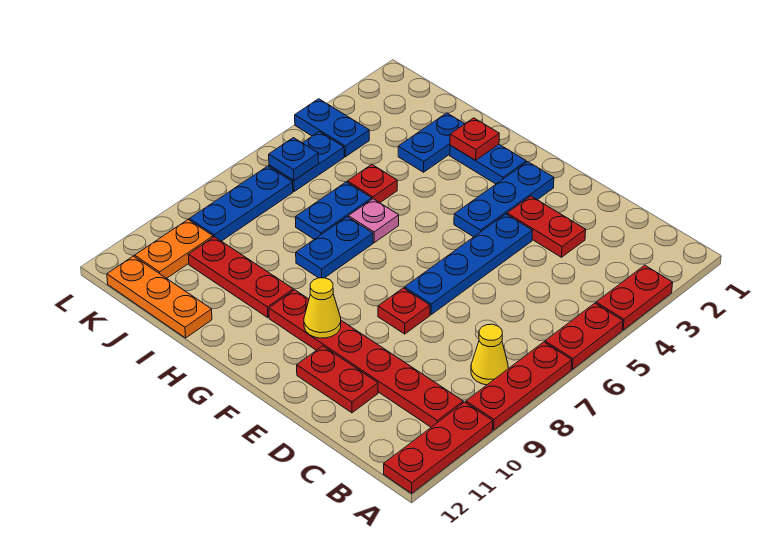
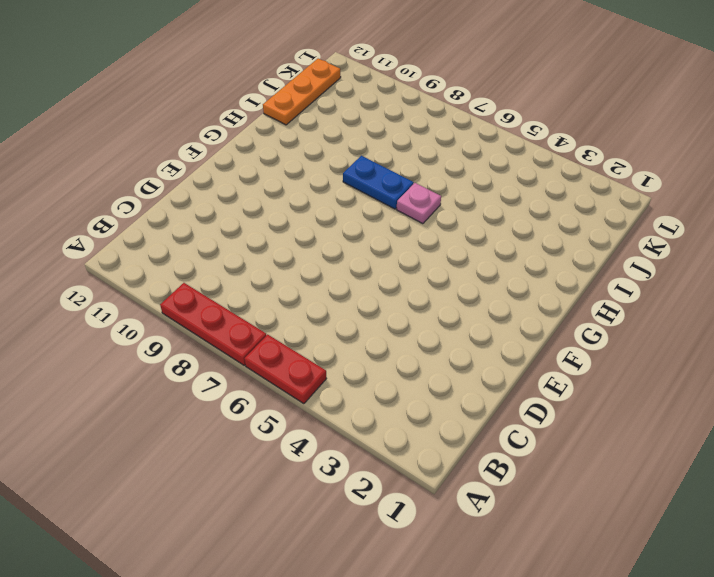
none -> red plate A3:A4 level 1
none -> red plate A10:A12 level 1
none -> yellow cone B8 level 1

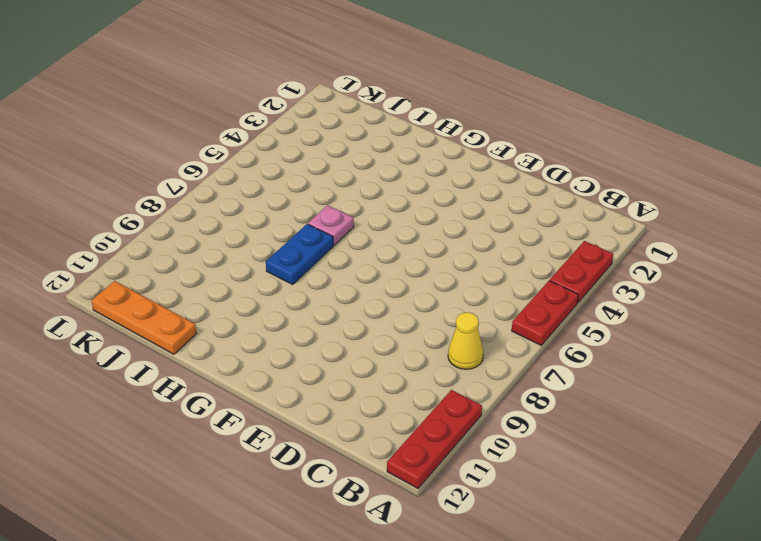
none -> red plate A7:A9 level 1
none -> red plate B10:G10 level 1
none -> red plate D3:E3 level 1

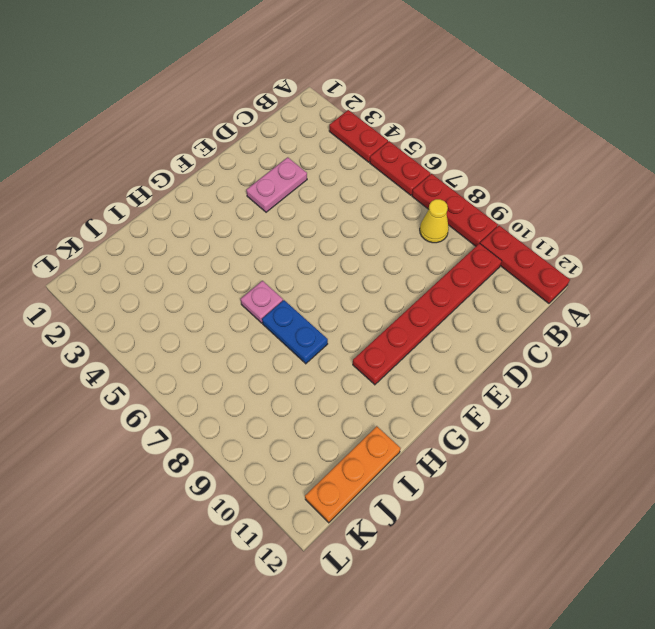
pink plate D3:E3 level 1 -> red plate D3:E3 level 1
none -> red plate D11:E11 level 1
none -> blue plate E4:E7 level 1
none -> red plate E8 level 1

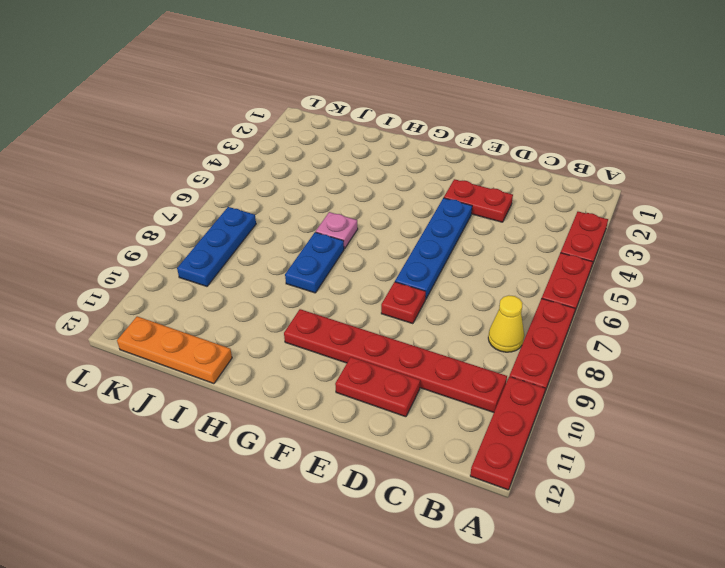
none -> blue plate F2:F4 level 1
none -> blue plate G2:H2 level 1
none -> red plate H10:J10 level 1

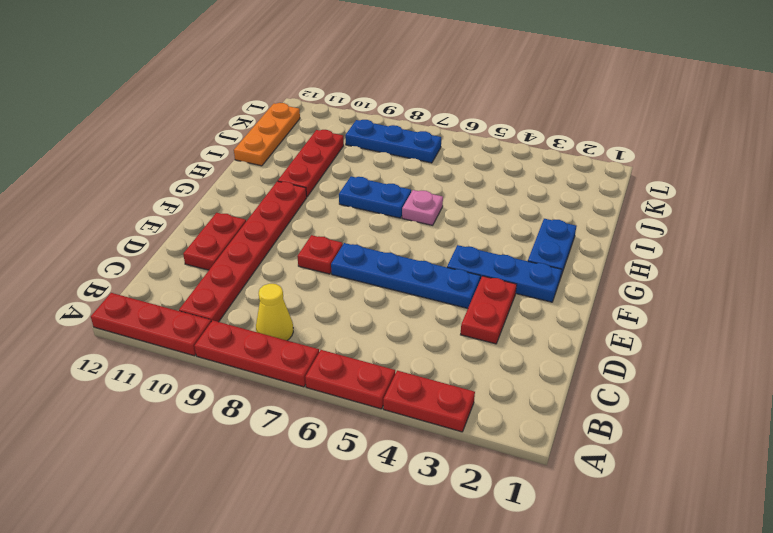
none -> blue plate I2:I3 level 1
none -> red plate I5 level 1
none -> blue plate I6:I7 level 1

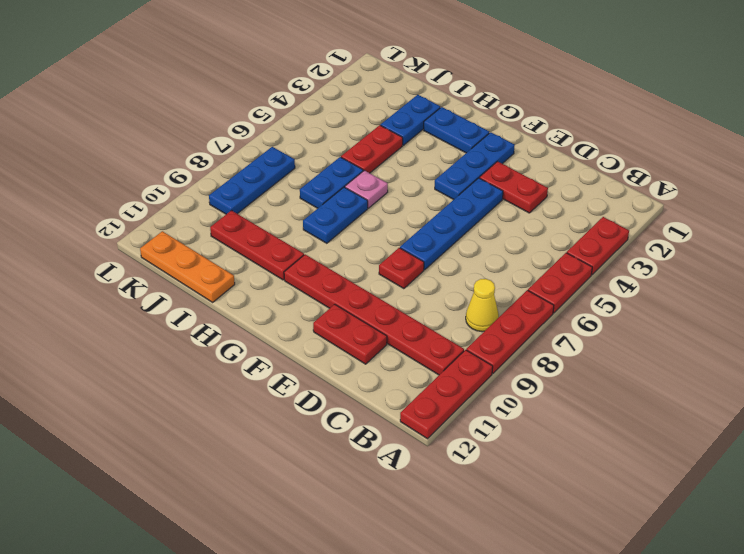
red plate I4:I5 level 1 -> red plate I5 level 1
none -> blue plate K4:L4 level 1
none -> blue plate K5:K6 level 1
none -> orange plate K10:K11 level 1

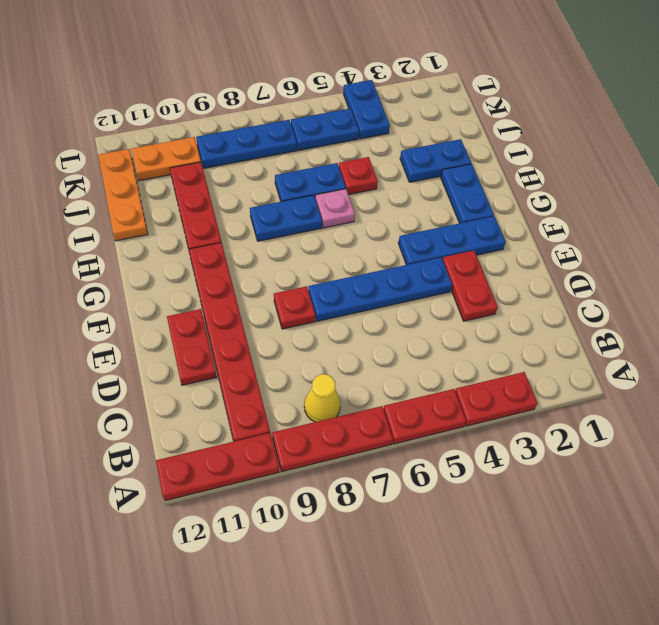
none -> yellow cone F10 level 2
none -> red plate H2 level 2
none -> blue plate K6 level 2

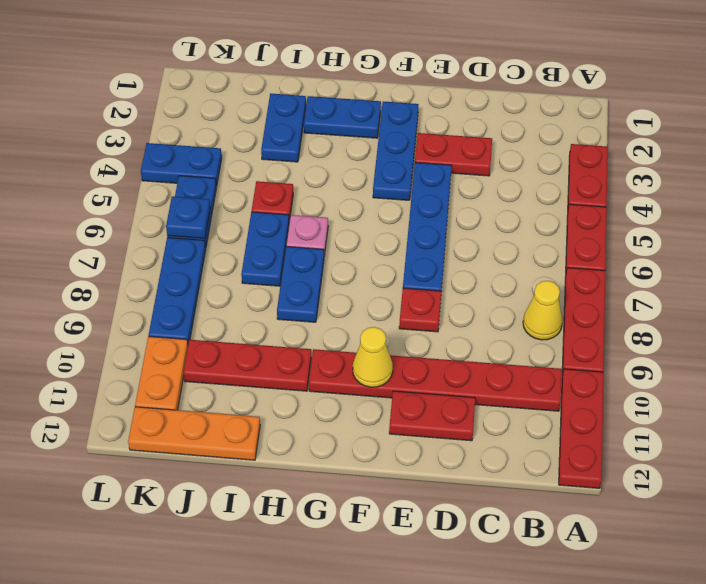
none -> red plate H2 level 2

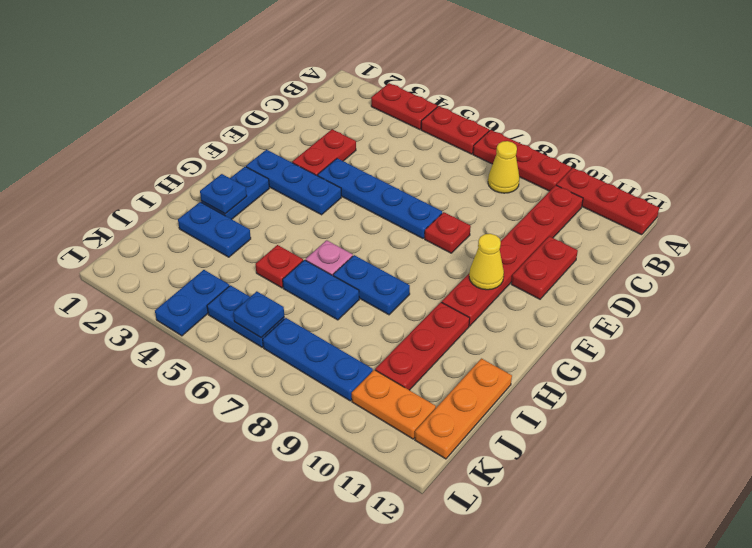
blue plate H2 level 2 -> red plate H2 level 2

